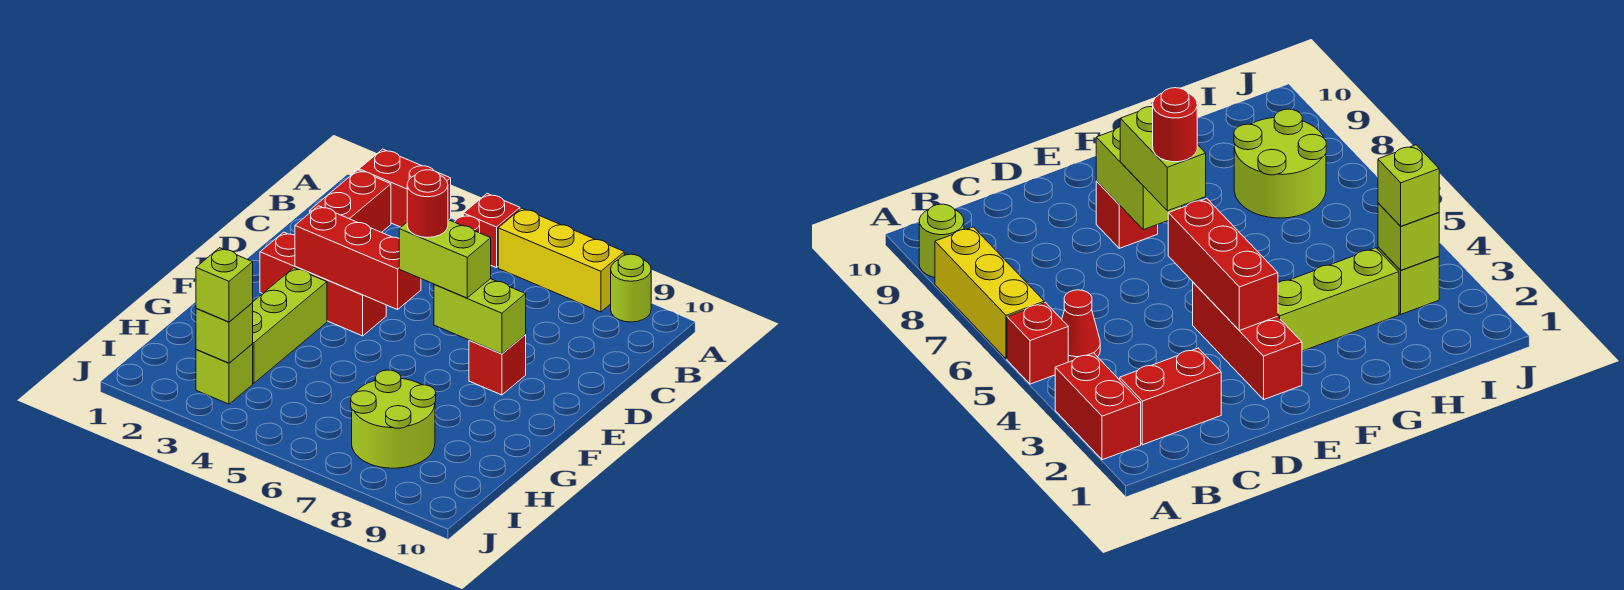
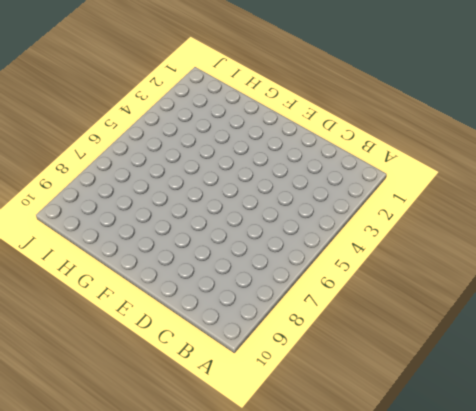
none -> red brick A2:A3 level 1
none -> red brick A5 level 1
none -> yellow brick A6:A8 level 1

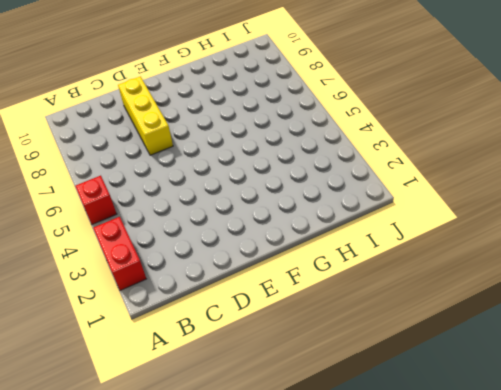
yellow brick D7:D9 level 1 -> yellow brick A6:A8 level 1
none -> lime round brick A9 level 1
none -> red brick B2:C2 level 1
none -> red cone B5 level 1

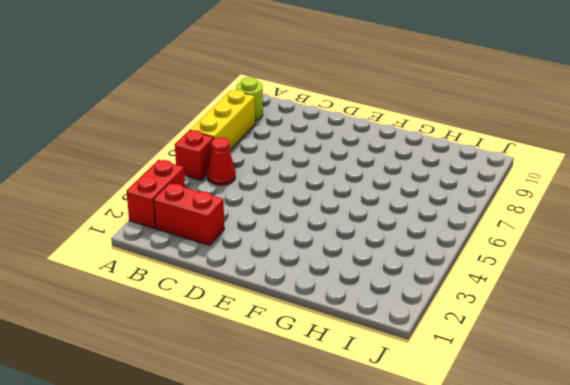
none -> red brick E2:E4 level 1
none -> red brick E8 level 1
none -> lime brick F3:H3 level 1

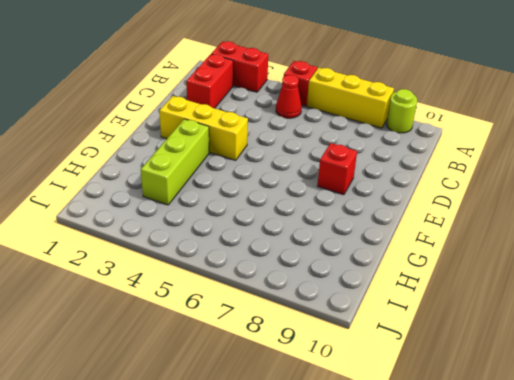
yellow brick E2:E4 level 1 -> red brick E2:E4 level 1
none -> lime round brick H7:I8 level 1
none -> lime brick I3 level 1
none -> red brick E3:E5 level 2

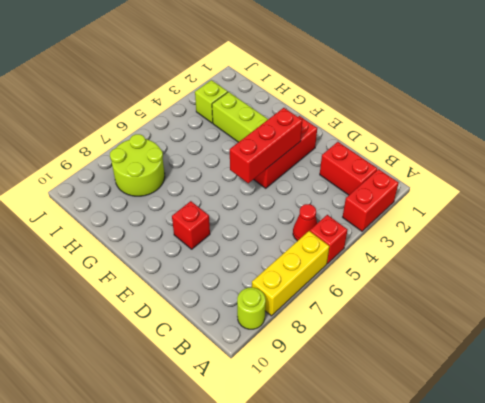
none -> lime brick E7:E8 level 2
none -> lime brick I3 level 2
none -> lime brick E6:E7 level 3

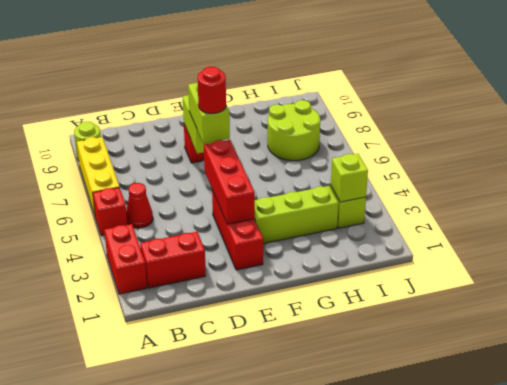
none -> lime brick I3 level 3

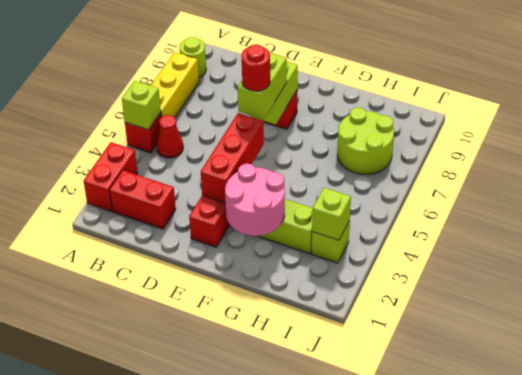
lime brick A5 level 2 -> lime brick I3 level 3
pink round brick F2:G3 level 2 -> none

